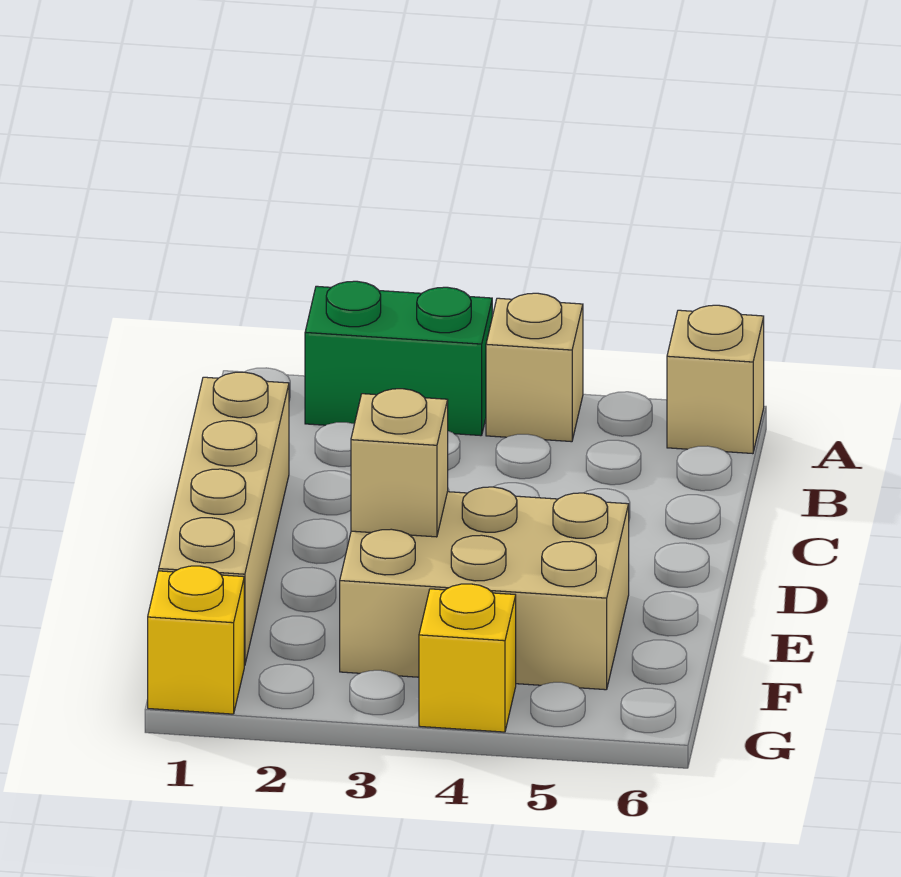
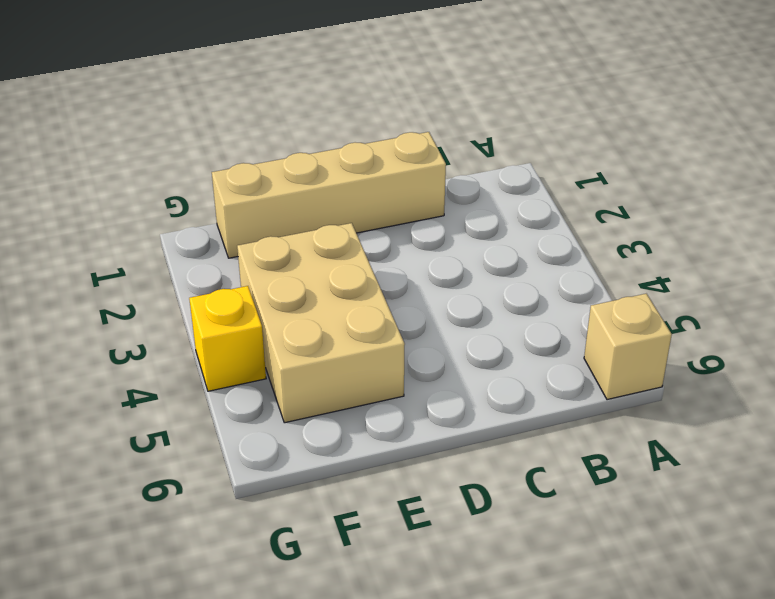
none -> green brick A2:A3 level 1
none -> tan brick A4 level 1

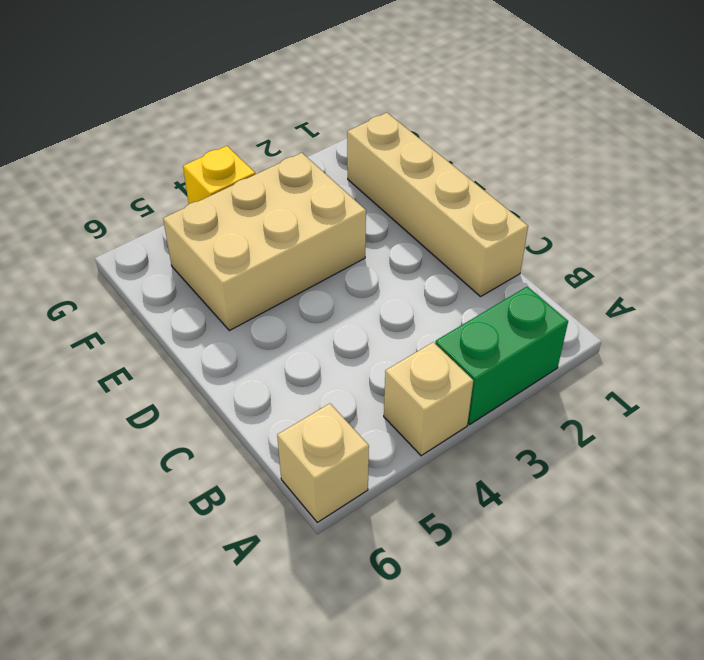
none -> yellow brick G1 level 1
none -> tan brick E3 level 2

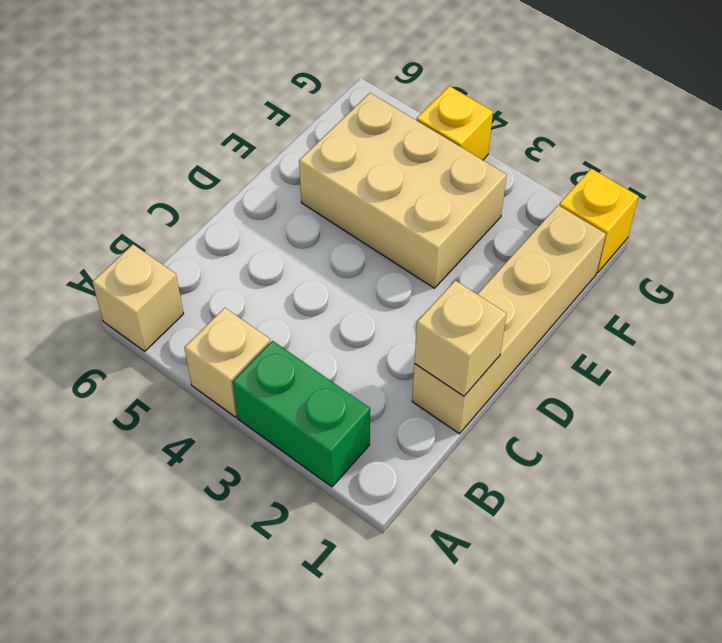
tan brick C1 level 2 -> tan brick E3 level 2

